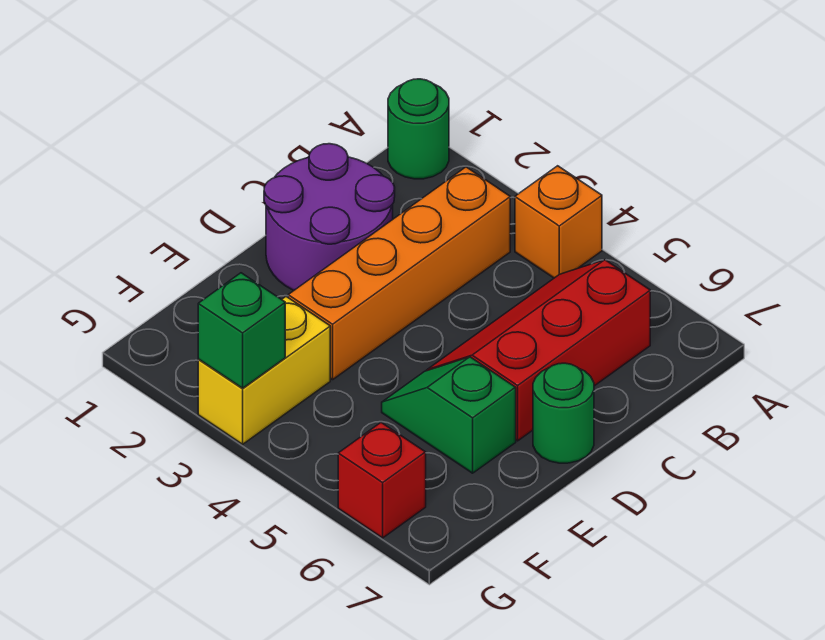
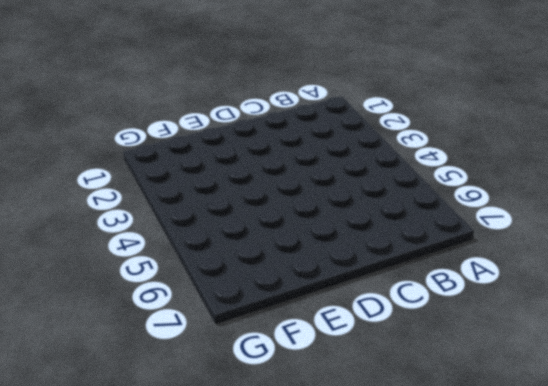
none -> green round brick A1 level 1
none -> orange brick A4 level 1

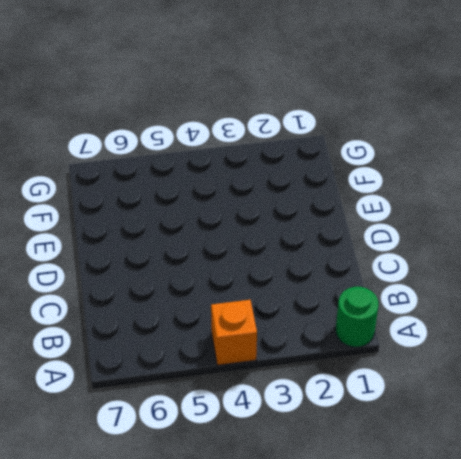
none -> orange brick B3:E3 level 1
none -> red slope B5:D6 level 1 top 6

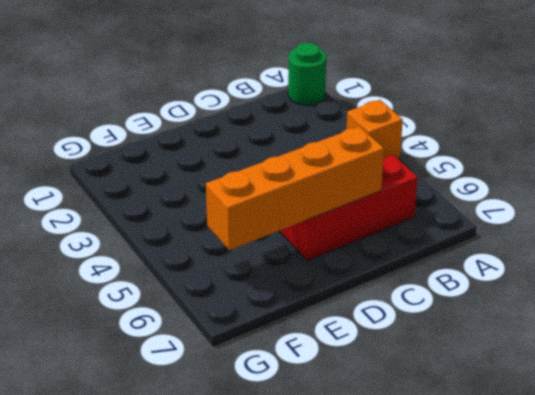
orange brick C6:F6 level 2 -> orange brick B3:E3 level 1
none -> purple round brick C1:D2 level 1
none -> green round brick D7 level 1

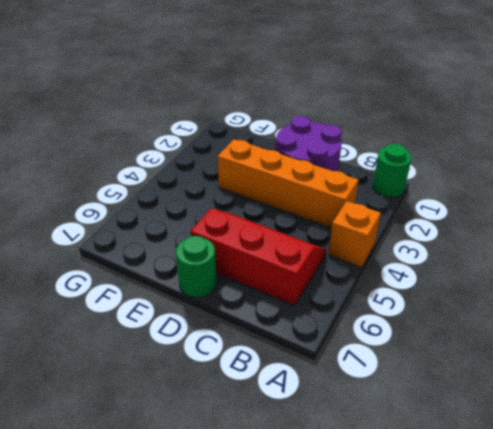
none -> green slope E5:E6 level 1 top 6
none -> yellow brick F3:G3 level 1

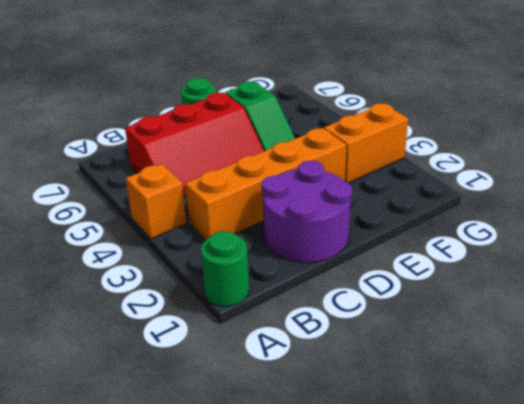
orange brick F3:G3 level 1 -> yellow brick F3:G3 level 1
none -> red brick G6 level 1
none -> green brick G3 level 2

